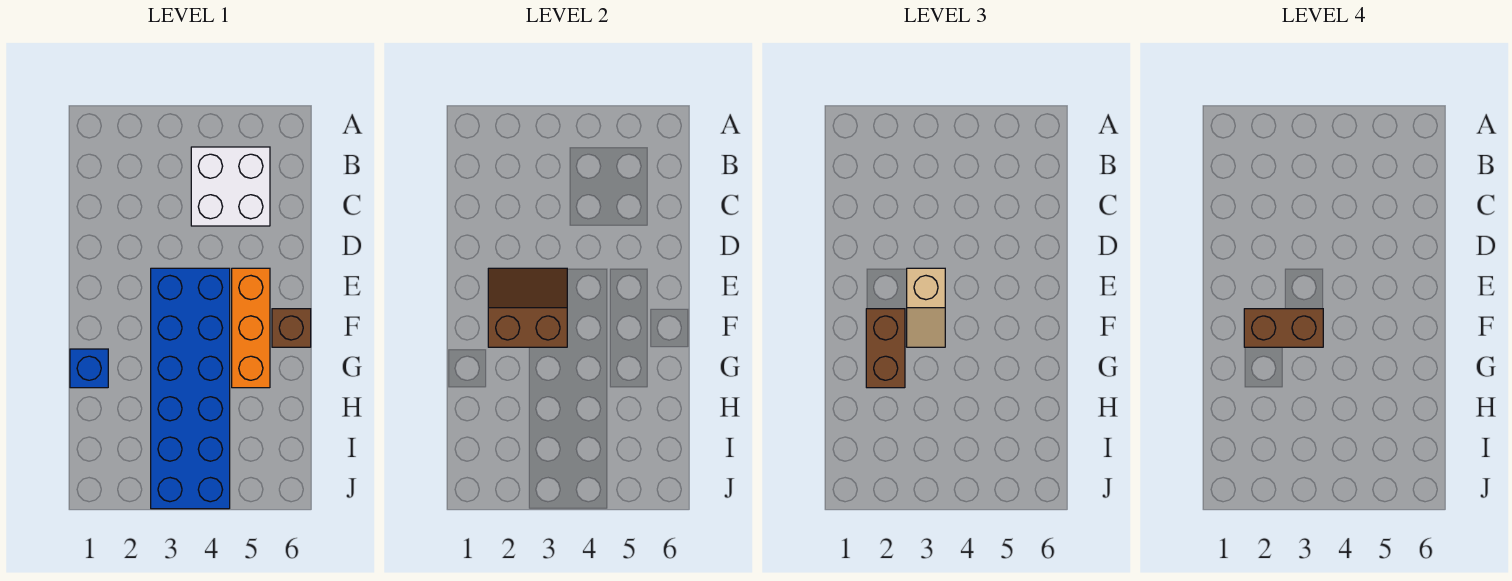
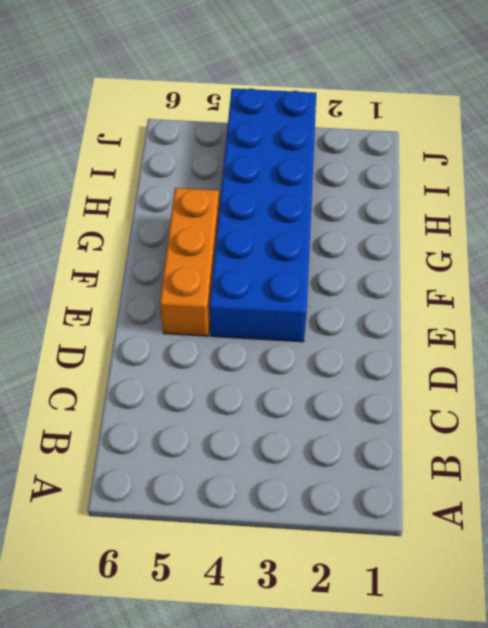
none -> white brick B4:C5 level 1
none -> brown brick F6 level 1

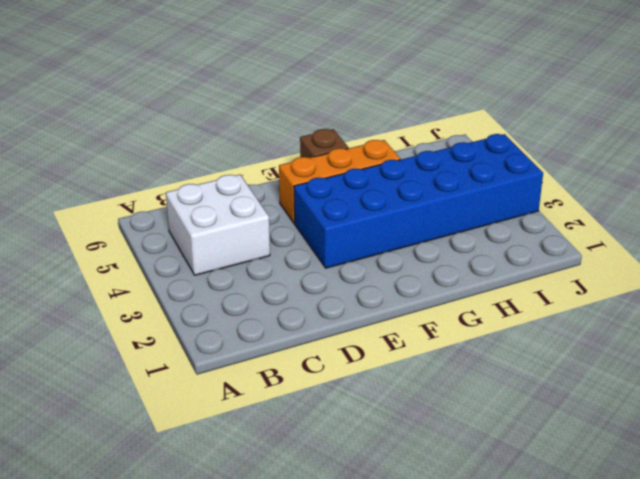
none -> blue brick G1 level 1
none -> brown slope E2:F3 level 2 top F

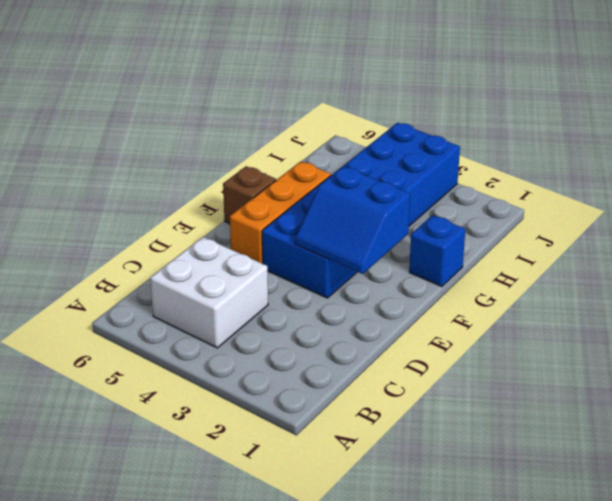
blue slope E2:F3 level 2 top F -> brown slope E2:F3 level 2 top F
none -> tan slope E3:F3 level 3 top E
none -> brown brick F2:G2 level 3

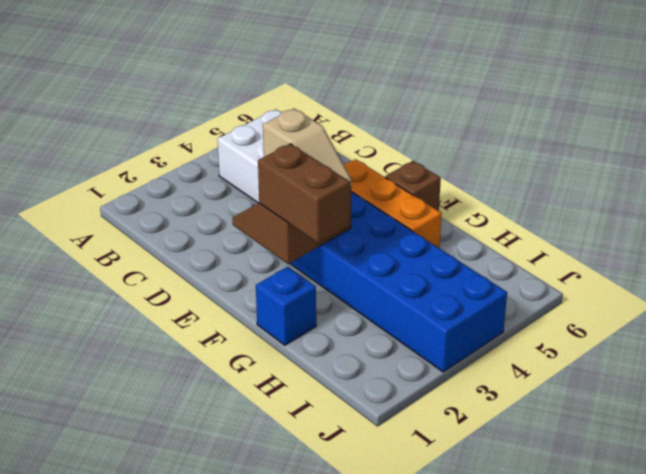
none -> brown brick F2:F3 level 4

